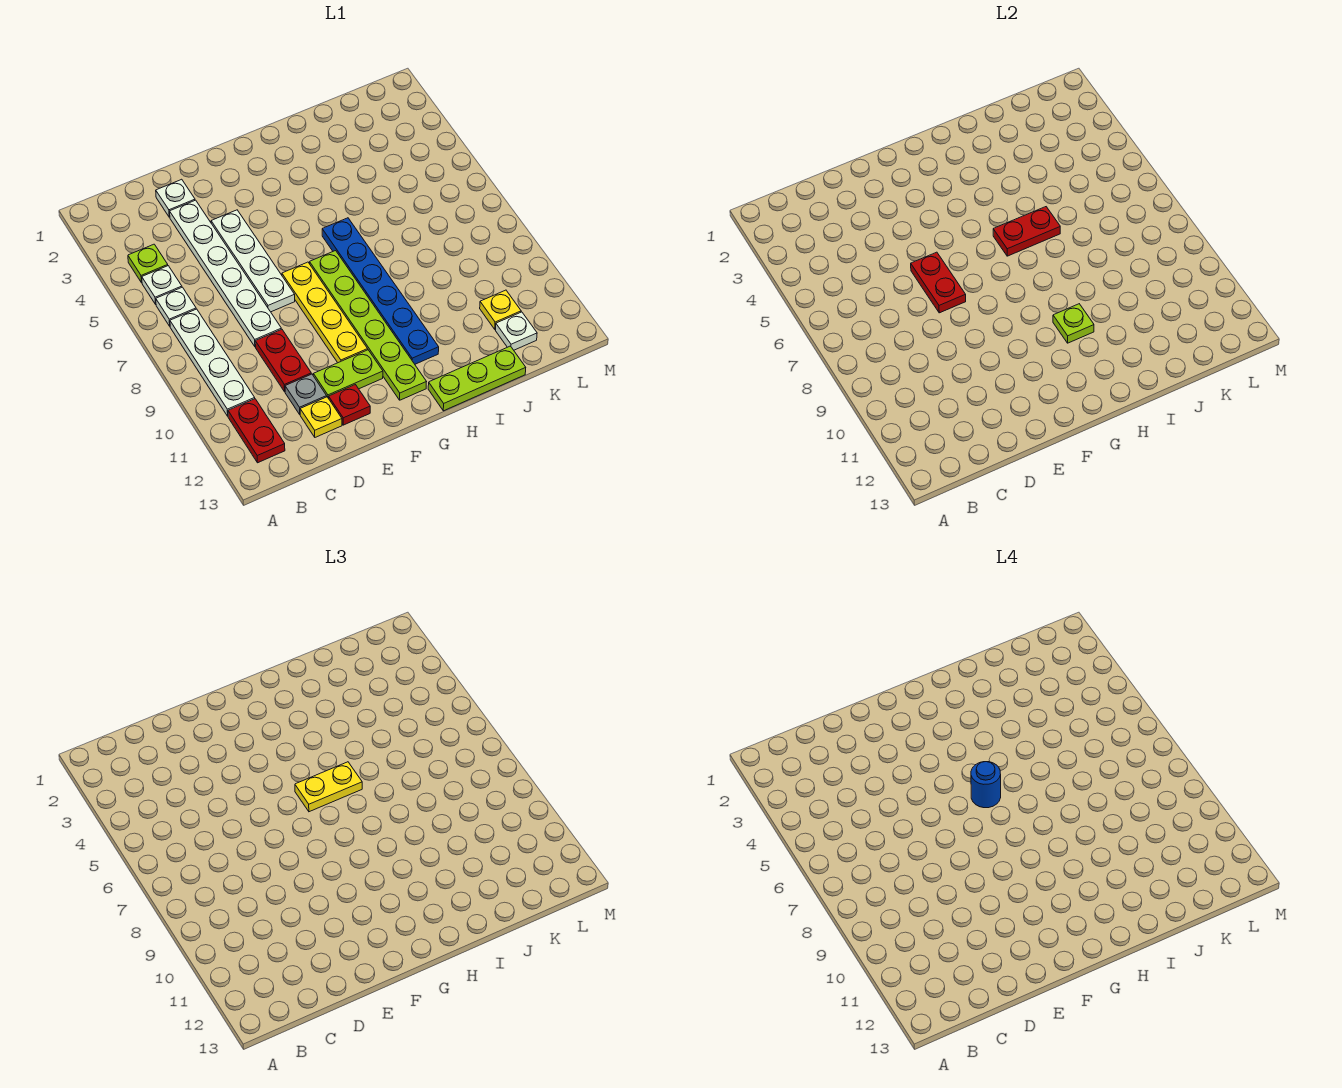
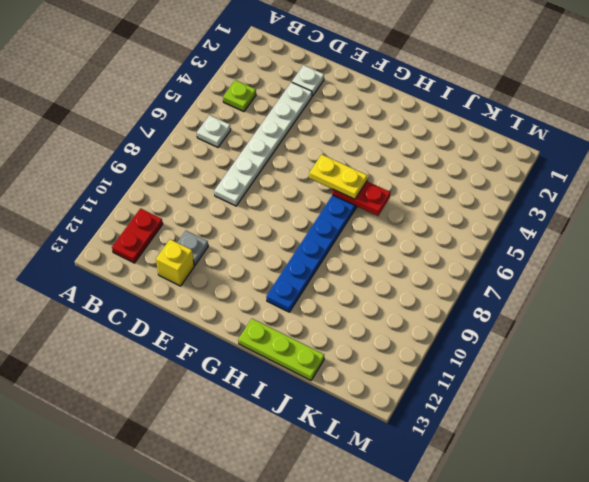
yellow brick D12 level 1 -> yellow plate D12 level 1
none -> white plate B5 level 1
none -> white plate B7:B10 level 1
none -> red plate D9:D10 level 1

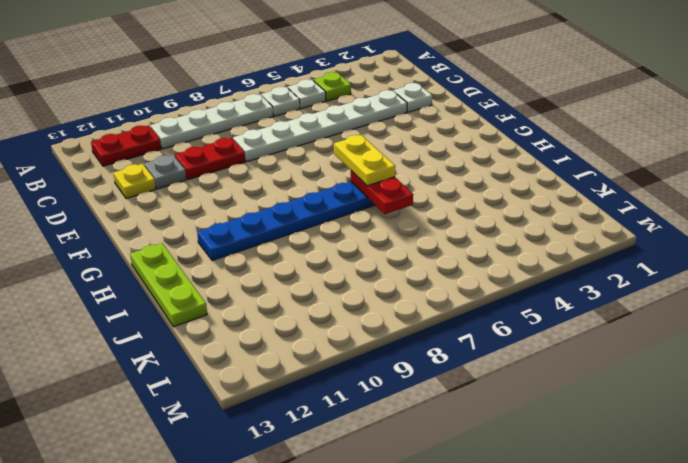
none -> white plate E4:E7 level 1
none -> lime plate E11:F11 level 1
none -> red plate E12 level 1

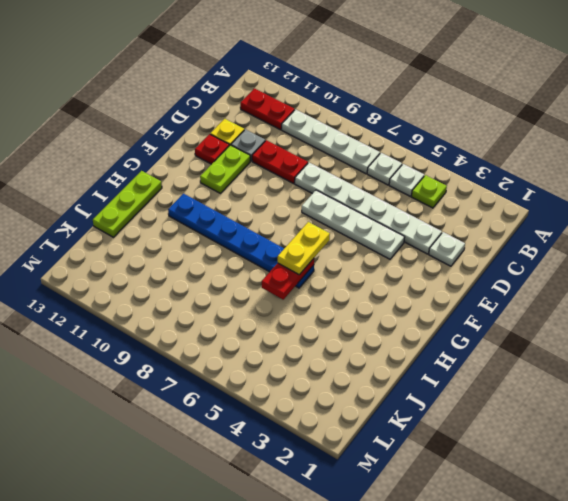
none -> yellow plate F7:F10 level 1
none -> lime plate G7:G12 level 1
none -> yellow plate K11 level 1

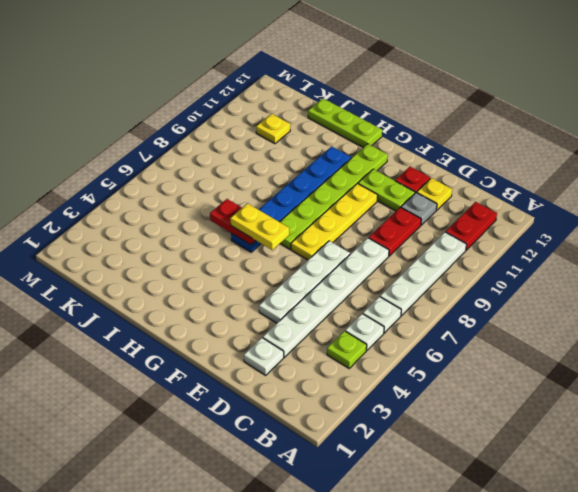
none -> white plate K12 level 1
none -> red plate E6:E7 level 2
none -> lime plate H10 level 2

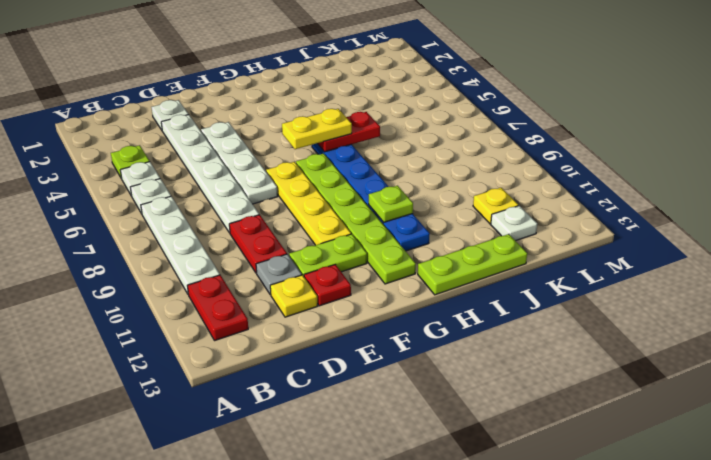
none -> red plate E6:E7 level 2
none -> blue round brick G6 level 4

